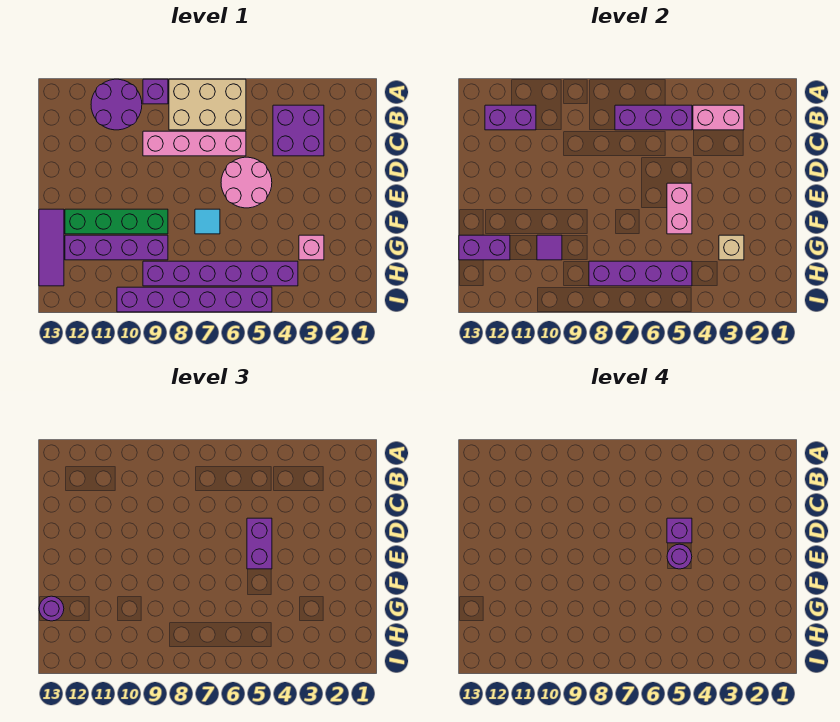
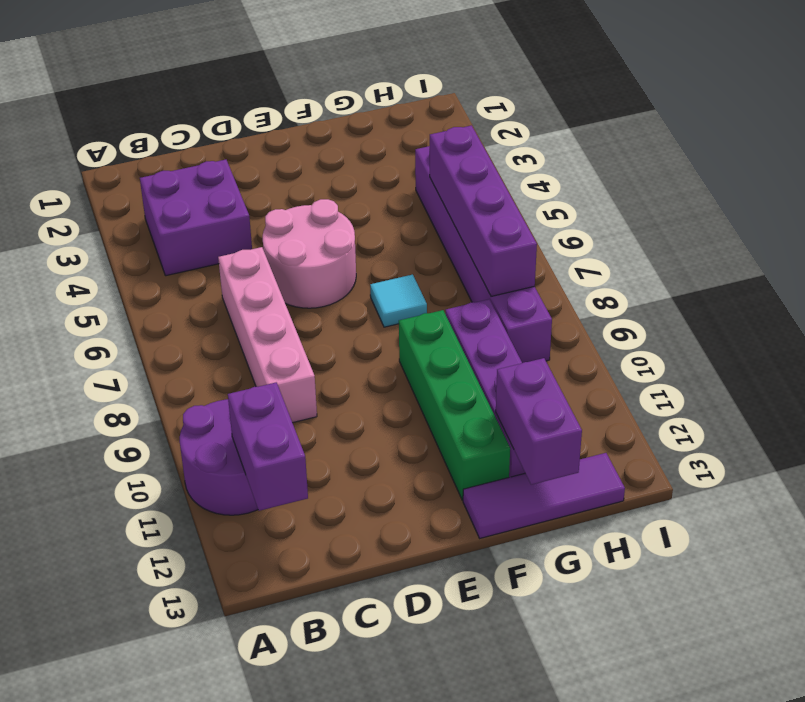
none -> tan brick A6:B8 level 1
none -> purple brick A9 level 1
none -> pink brick G3 level 1

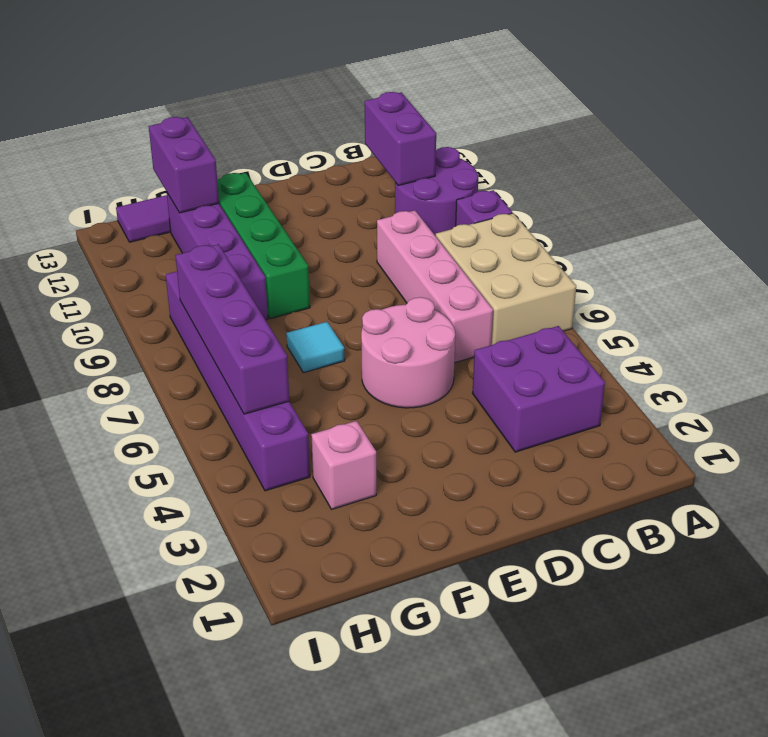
none -> purple brick I5:I10 level 1
none -> pink brick B3:B4 level 2
none -> purple brick B5:B7 level 2

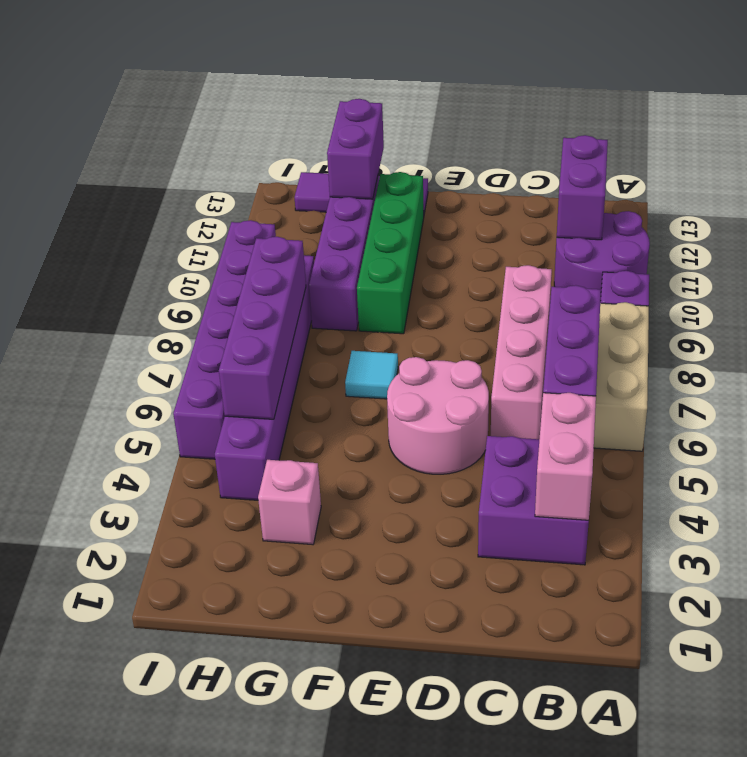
none -> pink brick E5:F5 level 2
none -> tan brick G3 level 2
none -> purple tile G10 level 2

